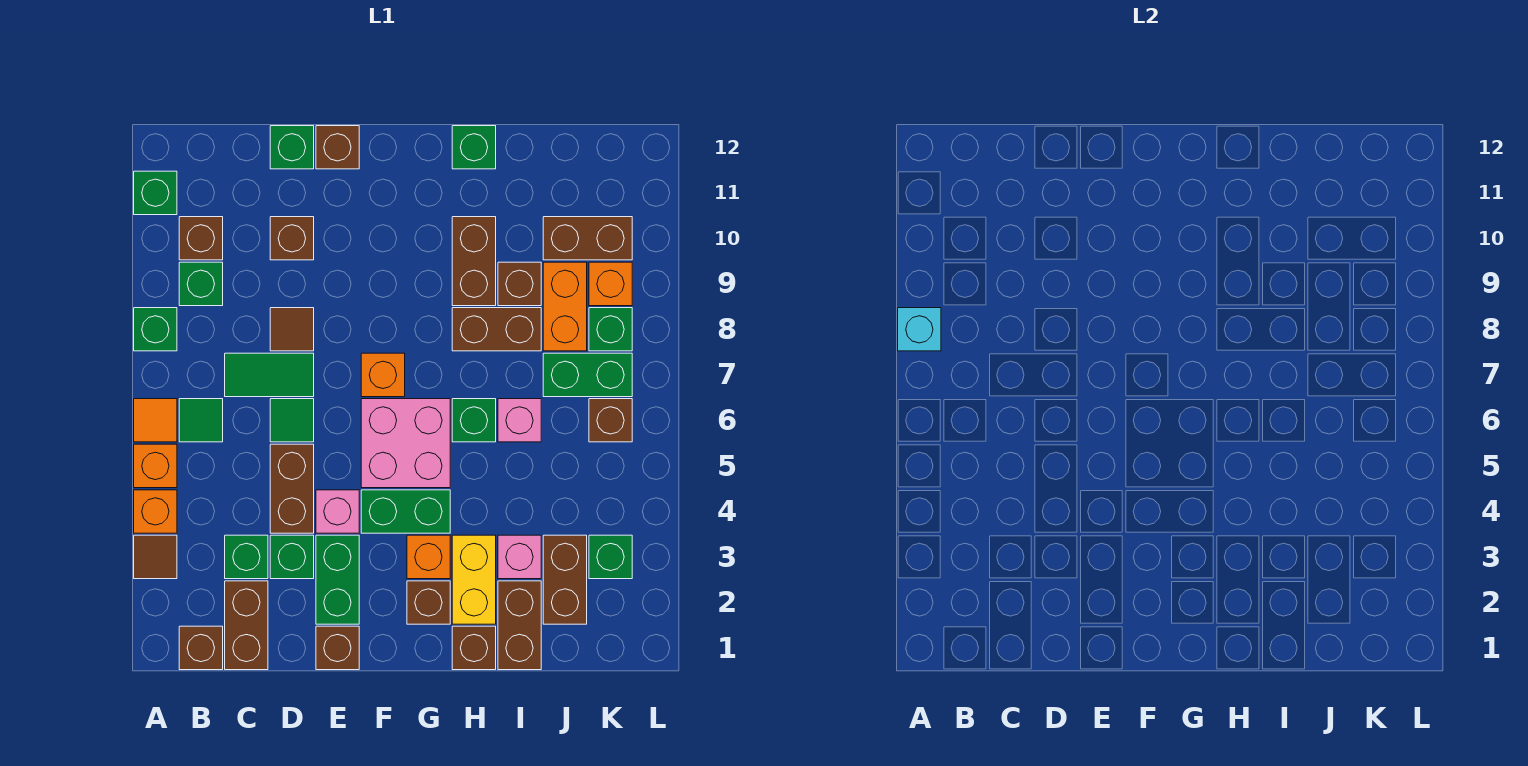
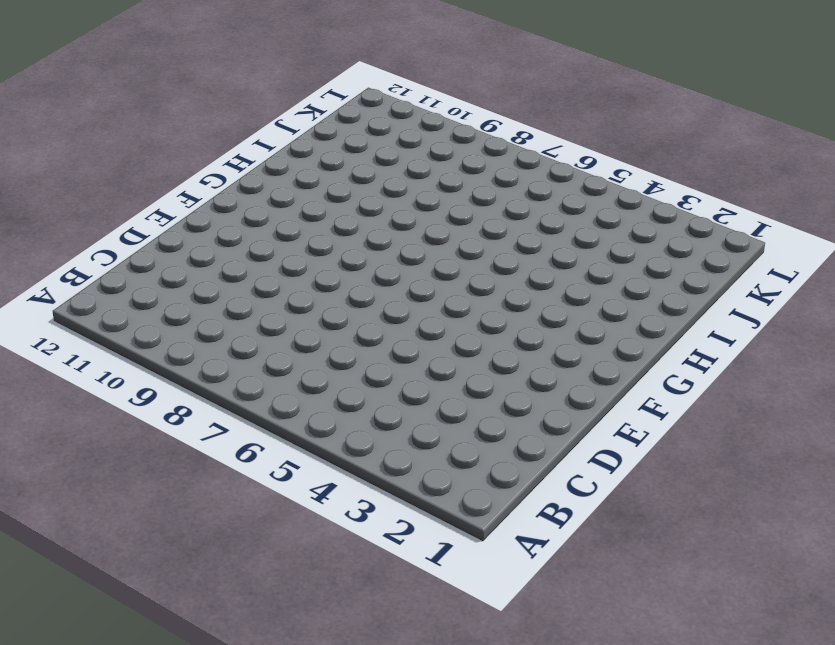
none -> brown tile A3 level 1
none -> orange brick A4 level 1
none -> orange brick A5 level 1
none -> orange tile A6 level 1

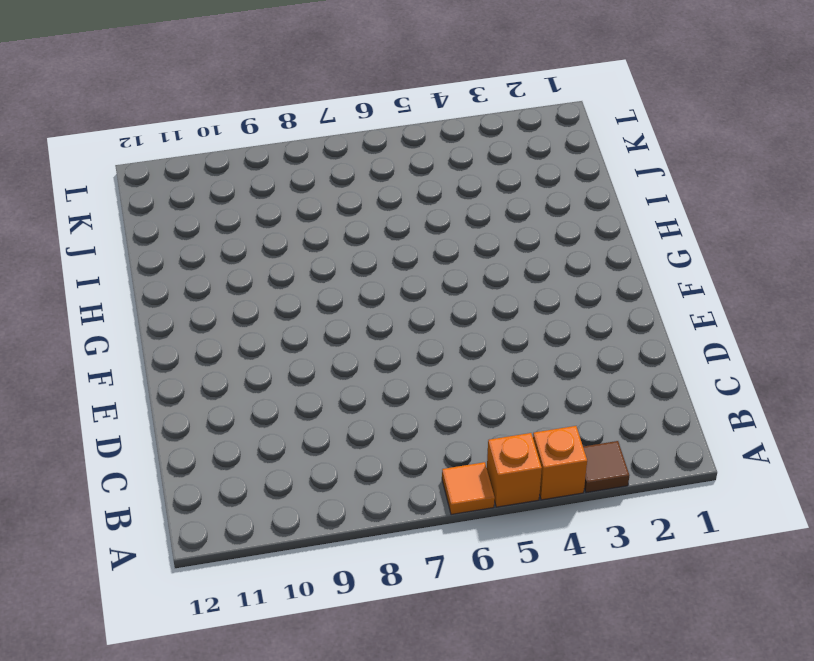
none -> green brick A8 level 1
none -> green brick A11 level 1
none -> brown brick B1 level 1
none -> green tile B6 level 1

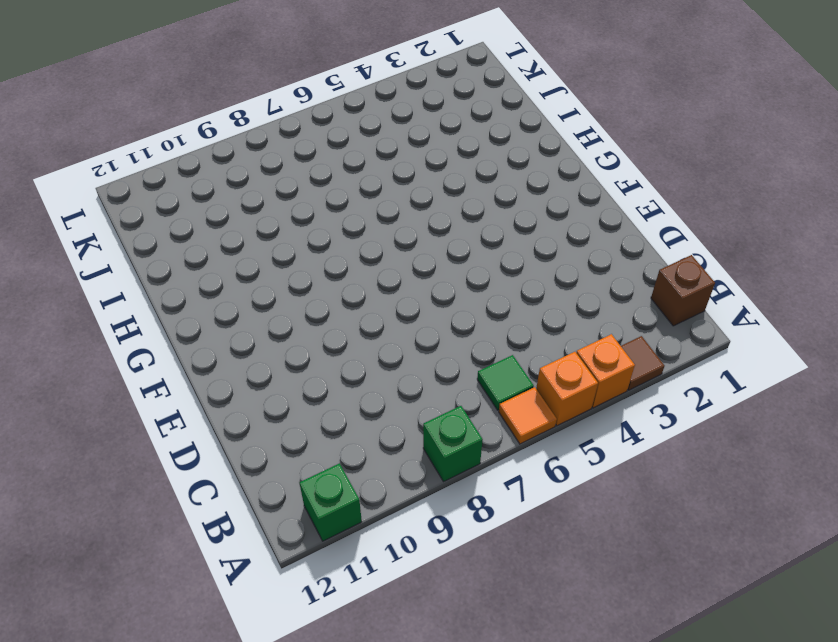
none -> green brick B9 level 1
none -> brown brick B10 level 1
none -> brown brick C1:C2 level 1
none -> green brick C3 level 1

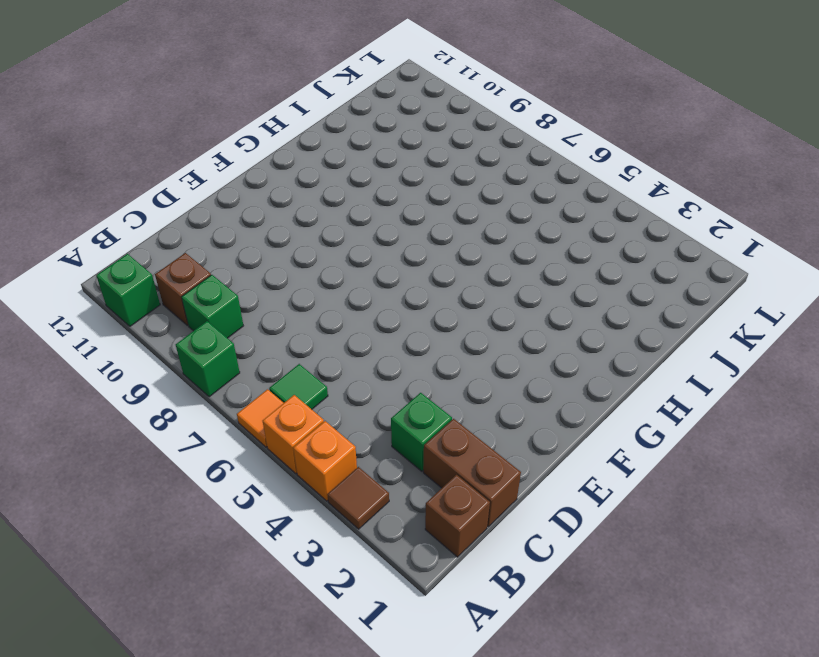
none -> green tile C7:D7 level 1
none -> green brick D3 level 1
none -> brown brick D4:D5 level 1
none -> green tile D6 level 1

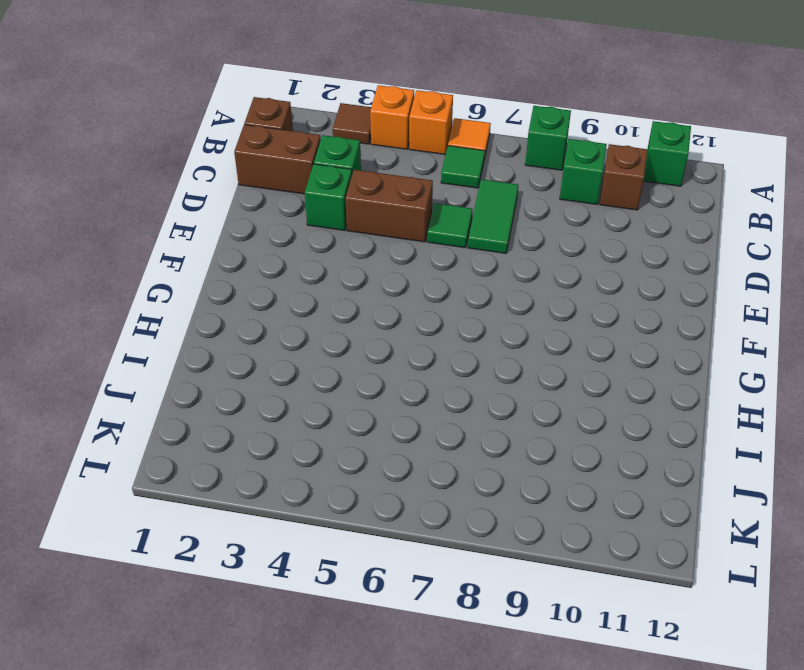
none -> brown tile D8 level 1
none -> brown brick D10 level 1
none -> green brick D12 level 1
none -> brown brick E1 level 1

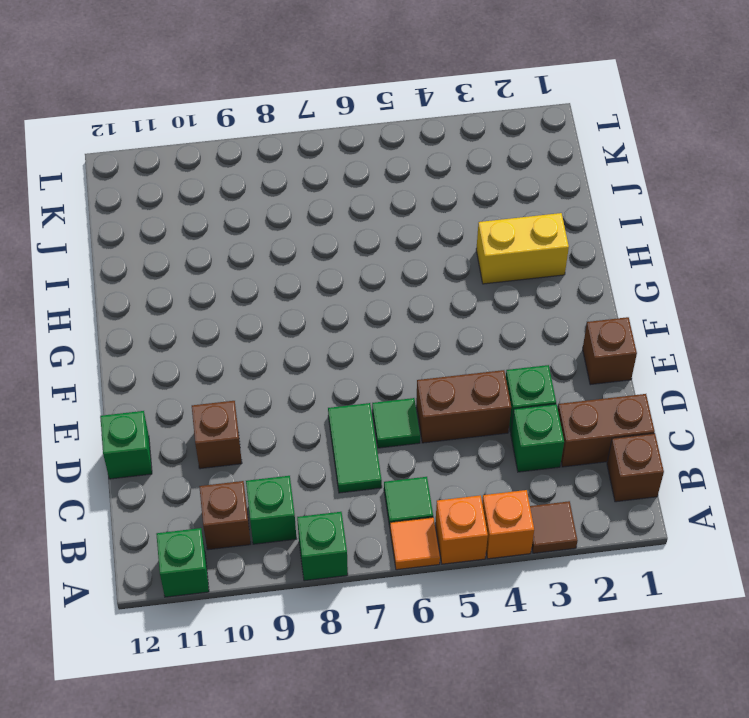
none -> brown tile D8 level 1
none -> green brick E2:E3 level 1
none -> pink brick E4 level 1
none -> brown brick E12 level 1

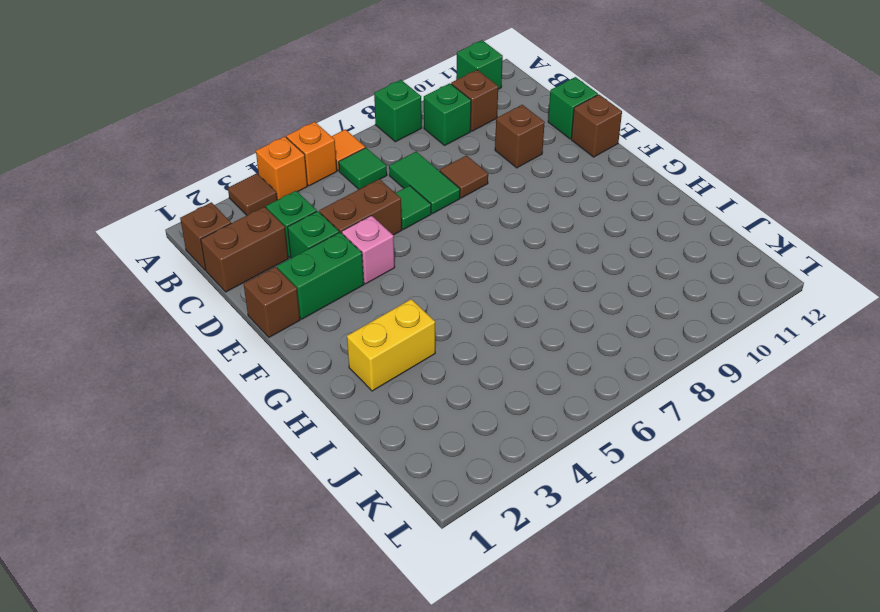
none -> green brick F4:G4 level 1
none -> pink brick F5:G6 level 1
none -> orange brick F7 level 1
none -> brown brick G2 level 1

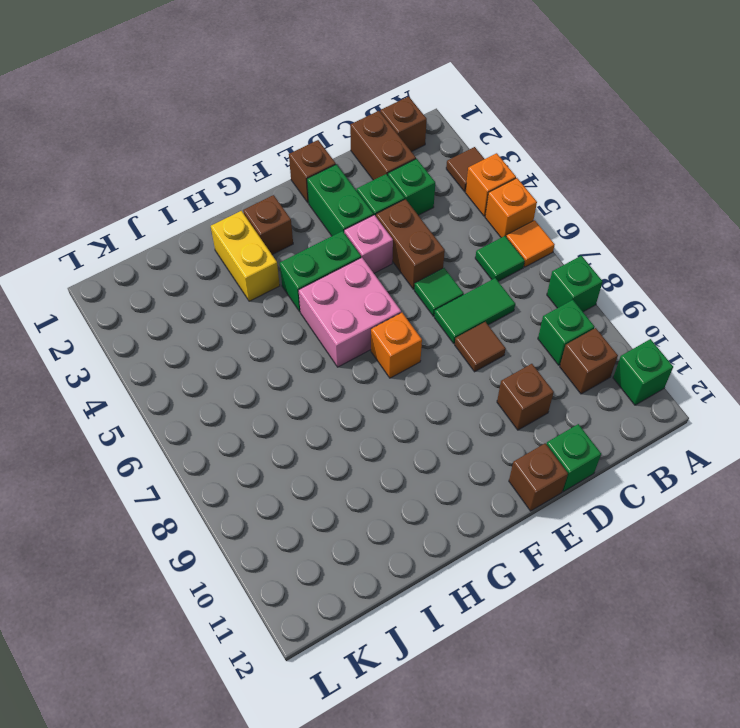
none -> orange brick G3 level 1
none -> brown brick H1 level 1
none -> green brick H6 level 1
none -> brown brick H8:I8 level 1

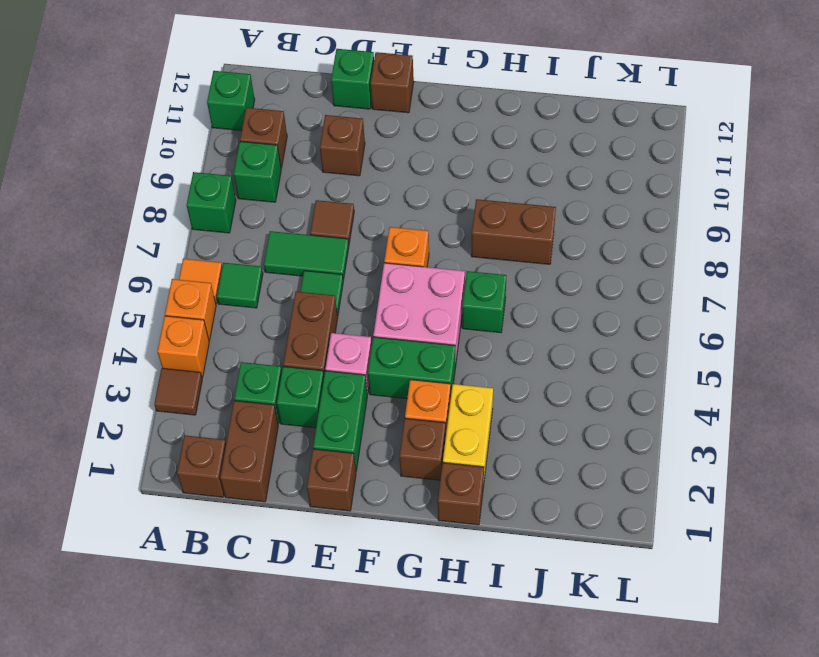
none -> brown brick H9:H10 level 1
none -> green brick H12 level 1
none -> brown brick I1:I2 level 1
none -> pink brick I3 level 1

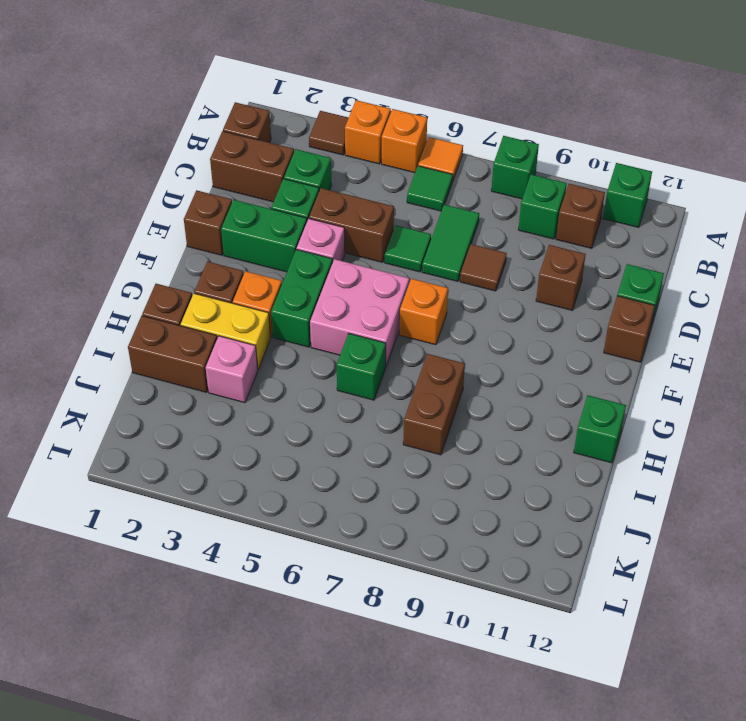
none -> brown brick H9:H10 level 1
none -> pink brick I6 level 1
none -> brown brick I9 level 1
none -> brown brick J2:J3 level 1

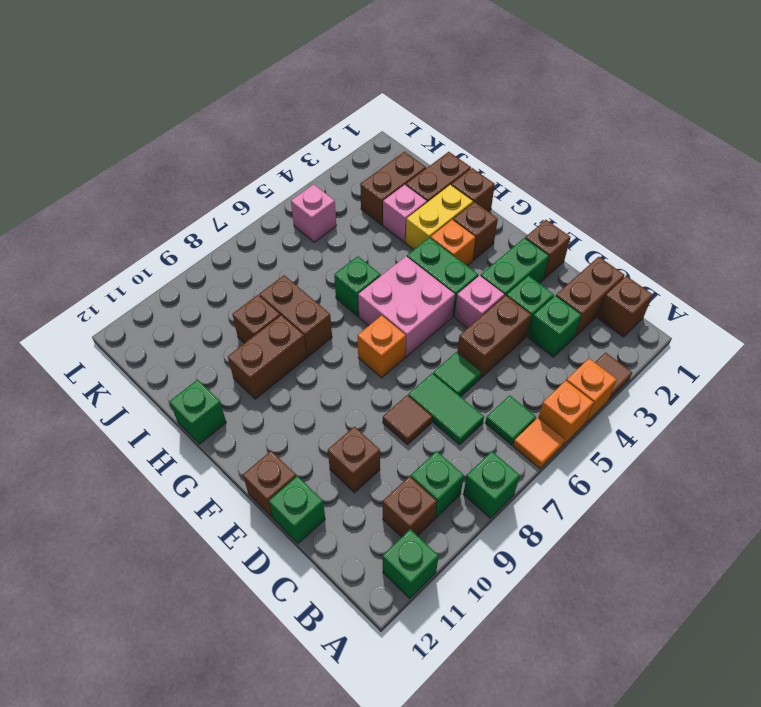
pink brick K5 level 1 -> pink brick I6 level 1
none -> green brick J7:K7 level 1
none -> orange brick J8:J9 level 1
none -> brown brick J10:K10 level 1
none -> green brick K3 level 1

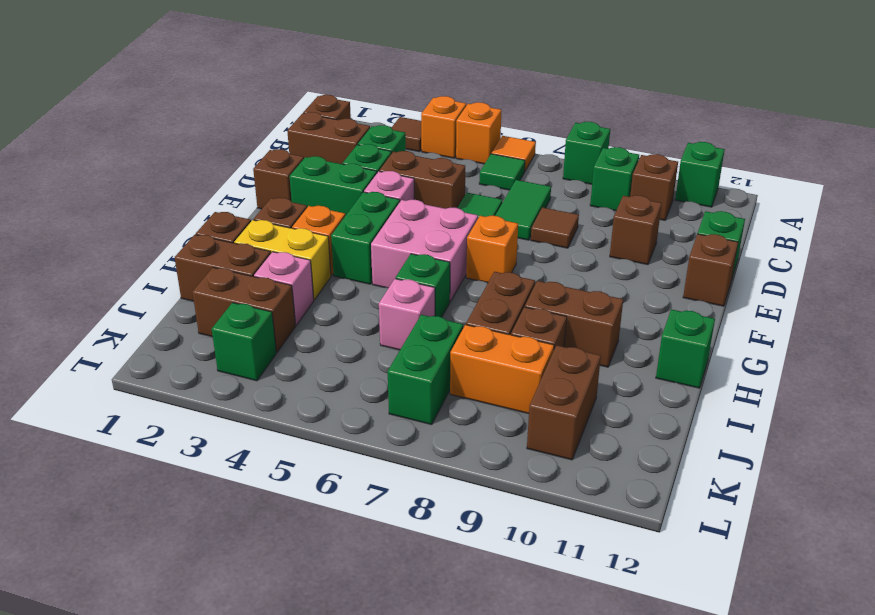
none -> brown brick K6 level 1
none -> green brick K8 level 1
none -> orange brick K9 level 1
none -> cyan brick A8 level 2

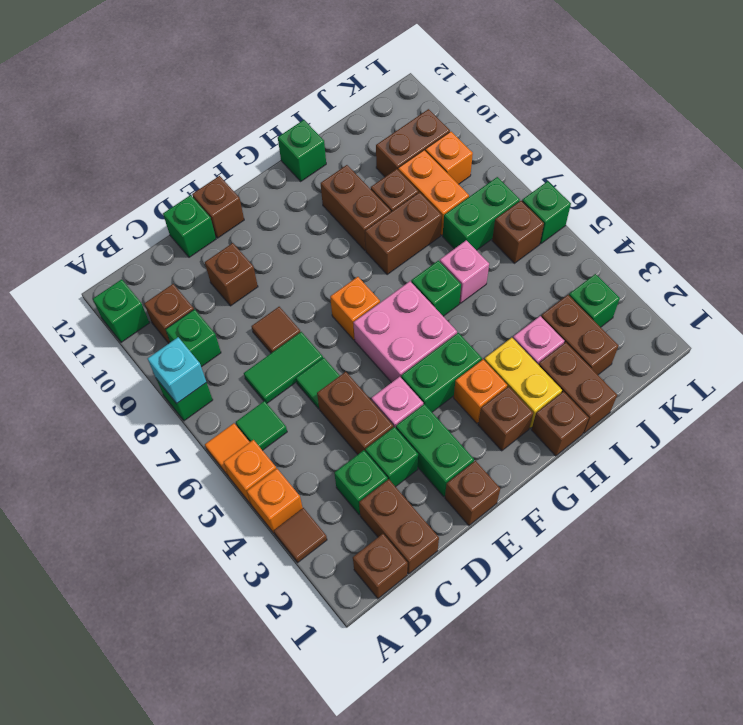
green brick L6 level 1 -> green brick K8 level 1

